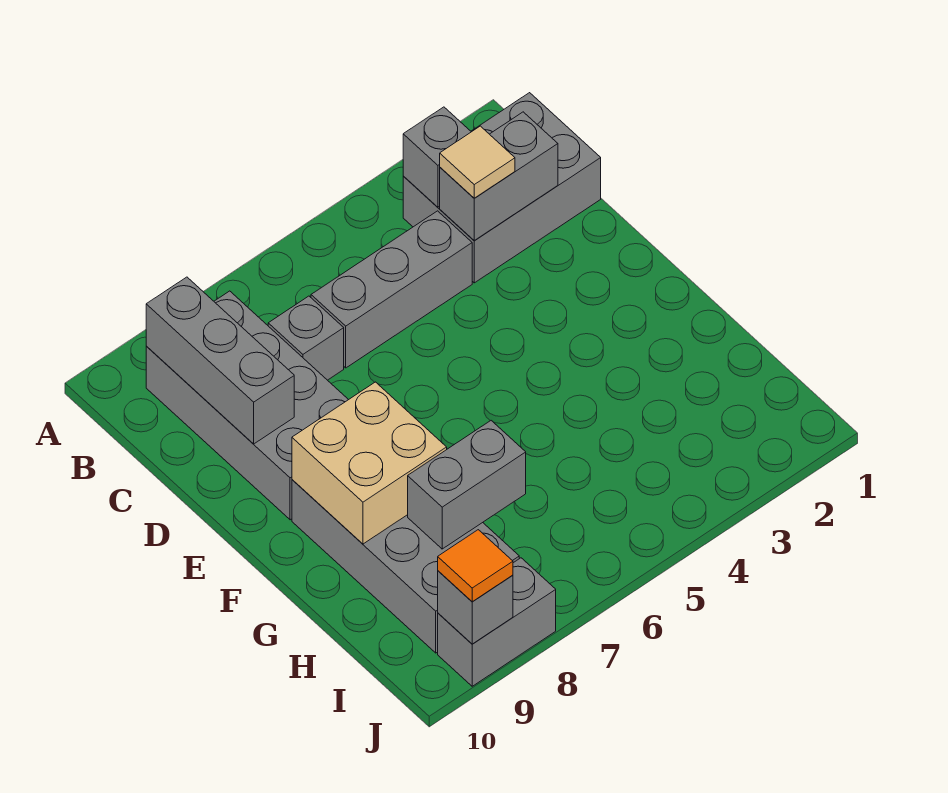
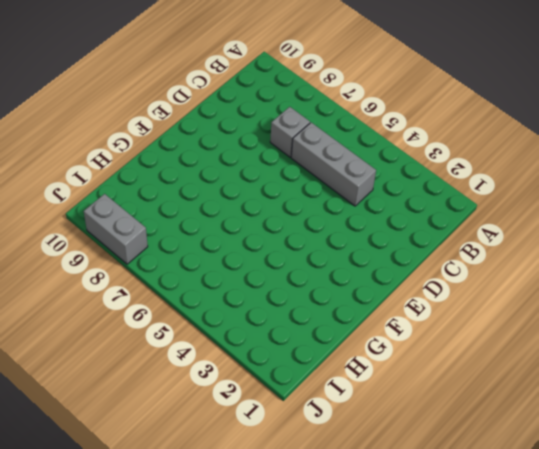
none -> grey brick B1:C3 level 1
none -> grey brick B8:E9 level 1
none -> grey brick F8:I9 level 1

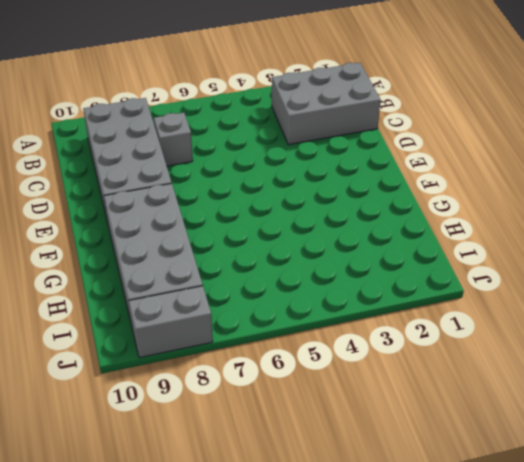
none -> grey brick C4:C6 level 1
none -> grey brick B3 level 2
none -> grey brick B9:D9 level 2

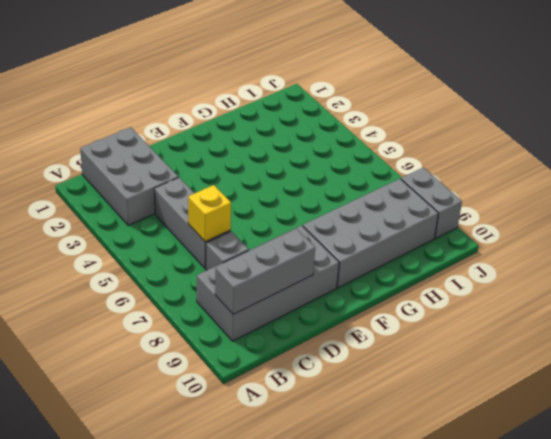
yellow brick C6 level 2 -> none
none -> grey brick B3 level 2
none -> grey brick C2:C3 level 2
none -> tan brick F8:G9 level 2

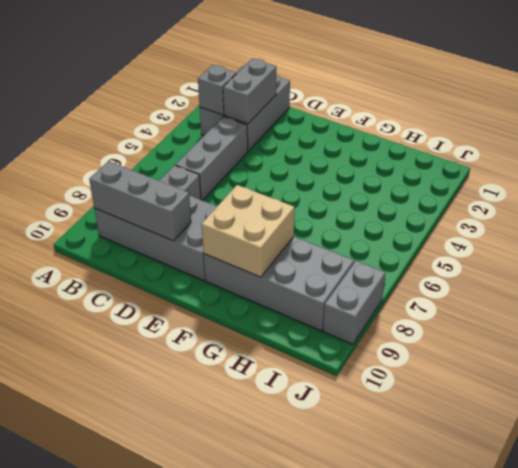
none -> grey brick H7:H8 level 2
none -> grey brick J9 level 2
none -> tan tile C3 level 3

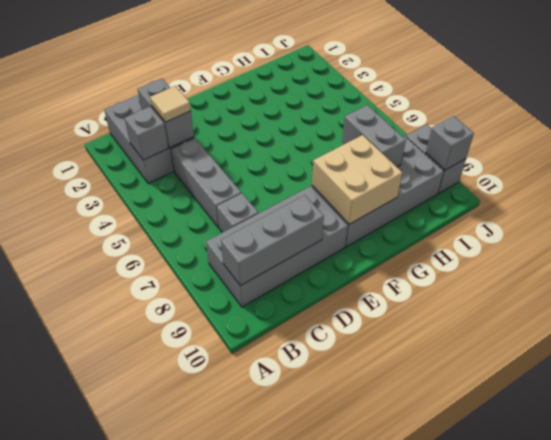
none -> orange tile J9 level 3

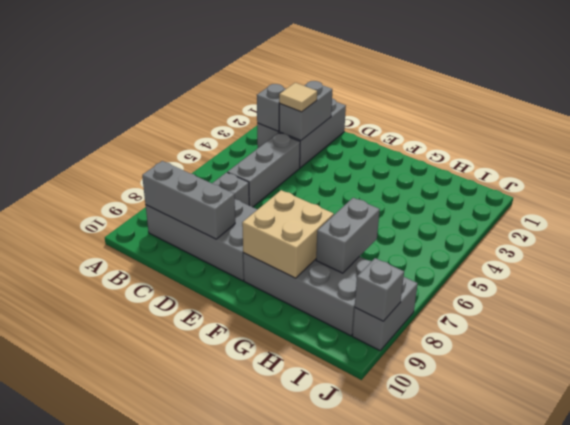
none -> orange tile J9 level 3

